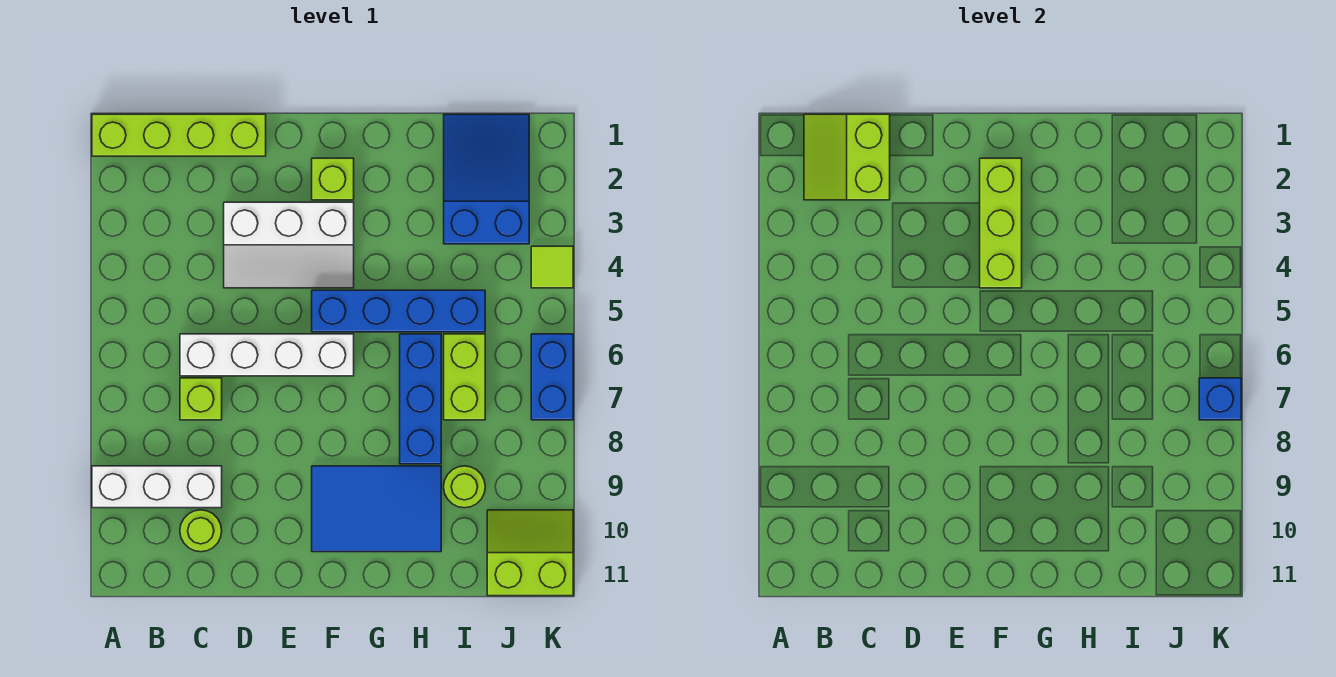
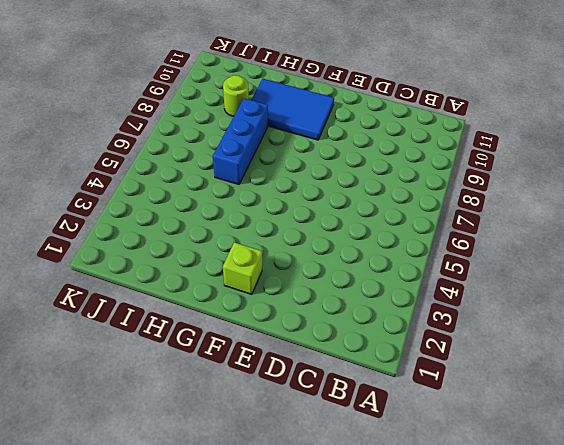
none -> lime brick A1:D1 level 1
none -> white brick A9:C9 level 1
none -> white brick C6:F6 level 1

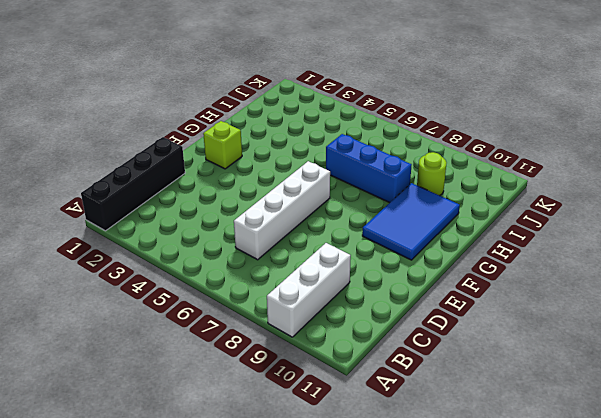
black brick A1:D1 level 1 -> lime brick A1:D1 level 1
none -> lime brick C7 level 1
none -> lime round brick C10 level 1
none -> white slope D3:F4 level 1 top 3

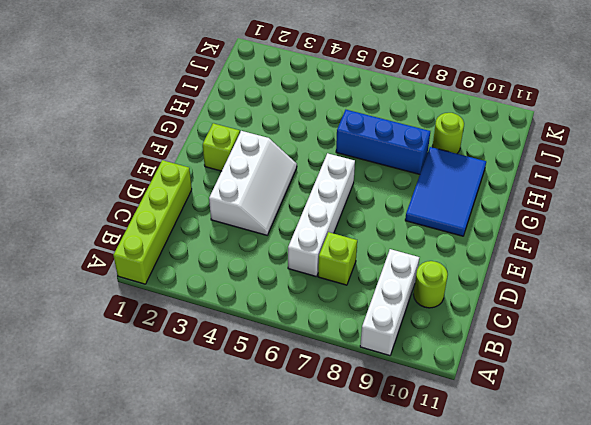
none -> blue brick F5:I5 level 1
none -> blue slope I1:J3 level 1 top 3
none -> lime brick I6:I7 level 1

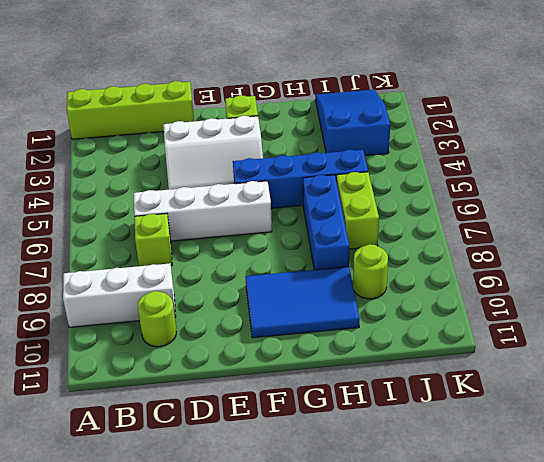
none -> lime slope J10:K11 level 1 top 11
none -> lime tile K4 level 1
none -> blue brick K6:K7 level 1

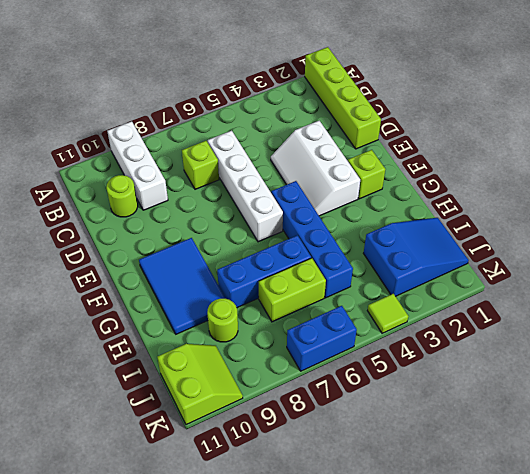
none -> lime slope B1:C2 level 2 top C
none -> lime brick F2:F4 level 2
none -> blue brick K7 level 2

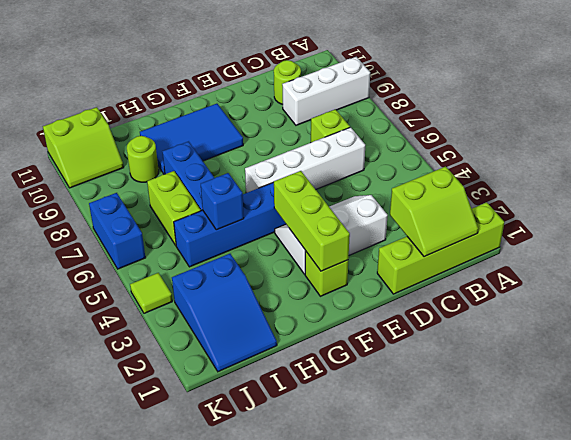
lime slope B1:C2 level 2 top 2 -> lime slope B1:C2 level 2 top C
blue brick H5 level 2 -> blue brick K7 level 2

